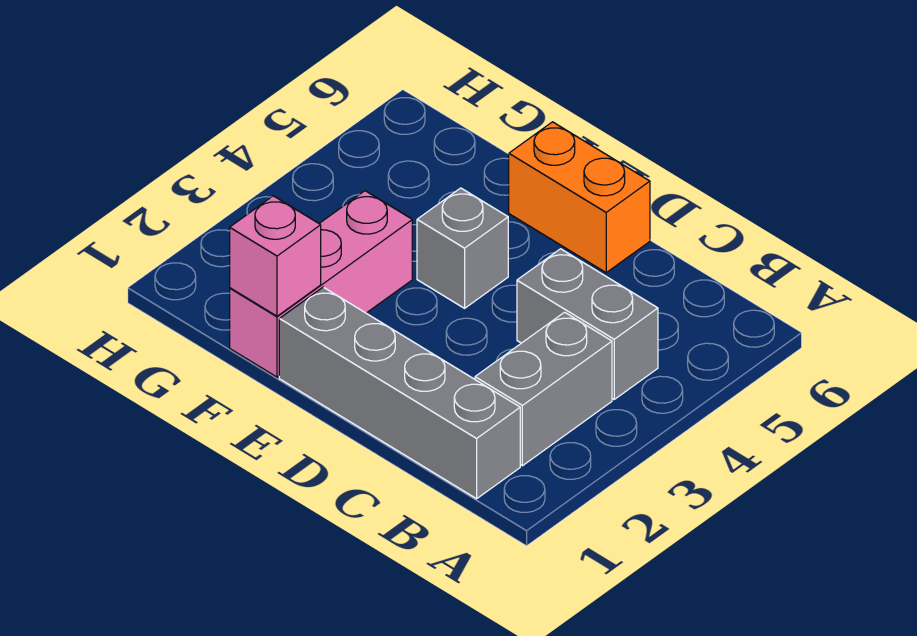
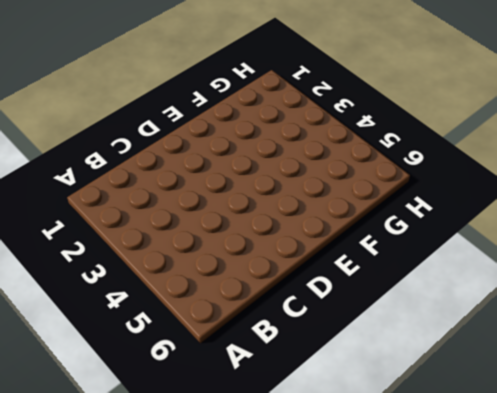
none -> grey brick B1:E1 level 1
none -> grey brick B2:B3 level 1

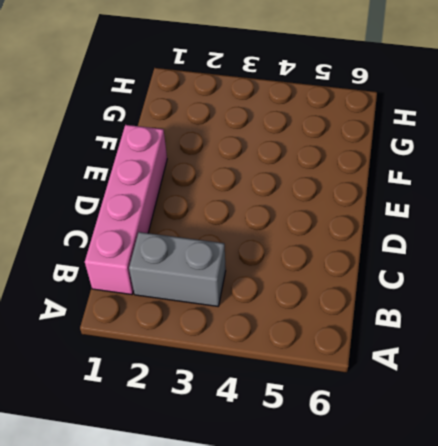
pink brick B1:E1 level 1 -> grey brick B1:E1 level 1
none -> grey brick B4:C4 level 1
none -> orange brick D6:E6 level 1

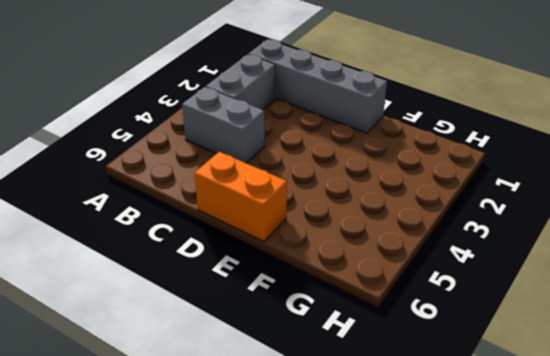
none -> grey brick E4 level 1
none -> pink brick F1:F3 level 1

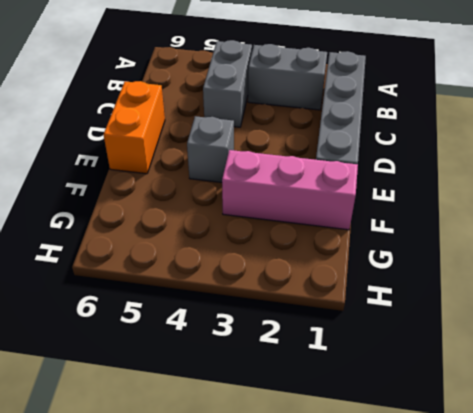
none -> pink brick F1 level 2

